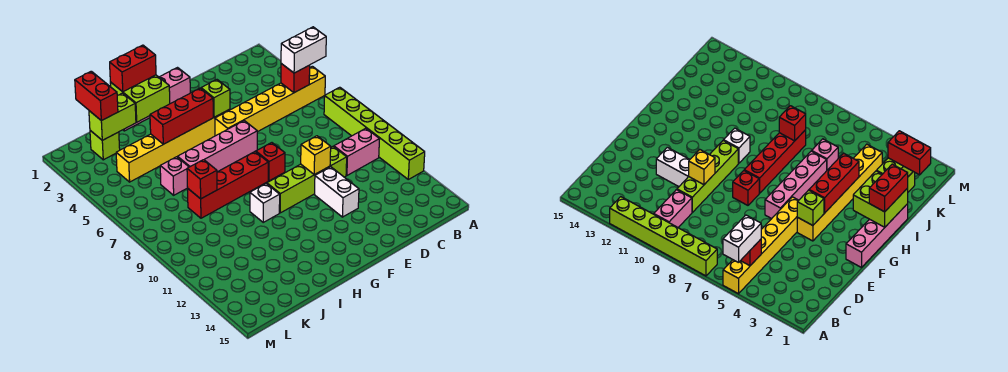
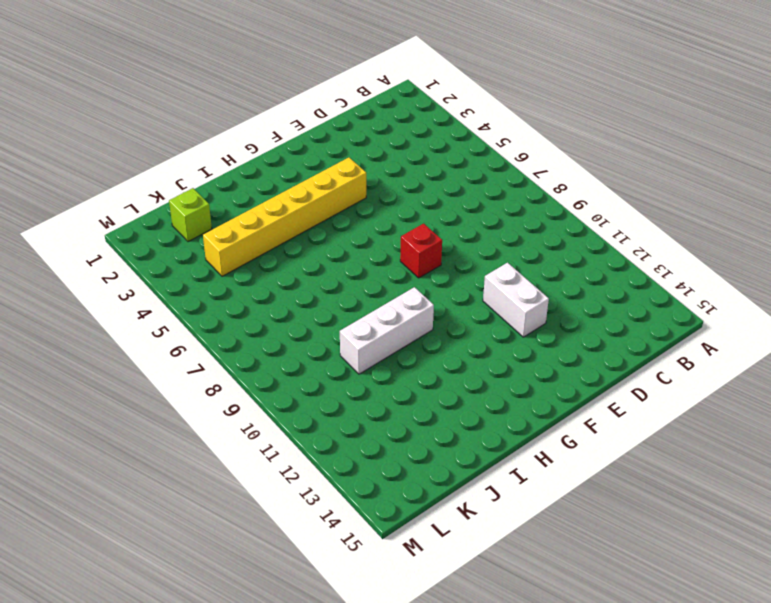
white brick H10:J10 level 1 -> white brick H10 level 1
none -> yellow brick A5:F5 level 1
none -> lime brick A7:A12 level 1
none -> pink brick B10:C10 level 1

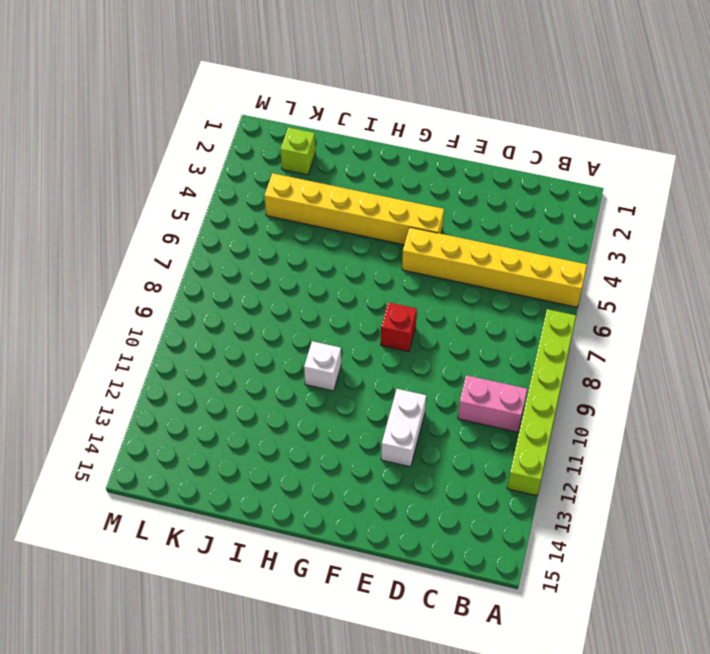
none -> lime brick D10:G10 level 1
none -> pink brick F1:I1 level 1
none -> pink brick F6:I6 level 1

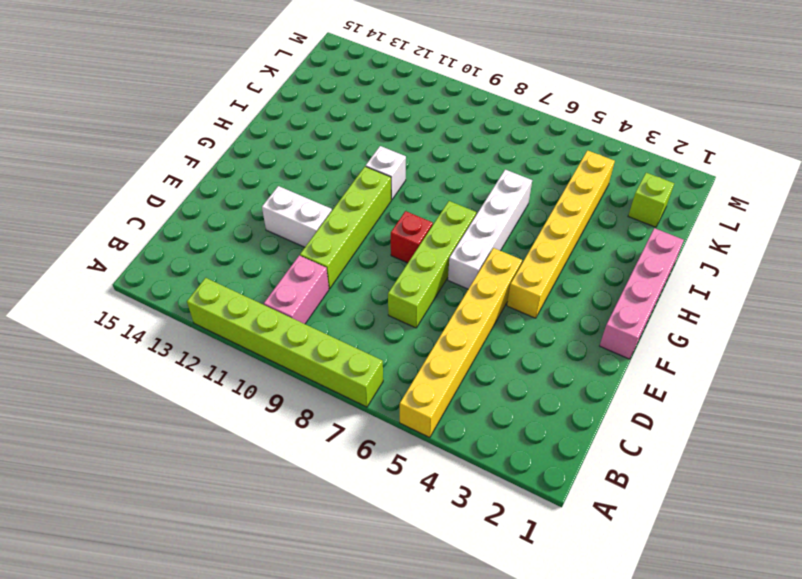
lime brick D7:G7 level 1 -> none
white brick F6:I6 level 1 -> pink brick F6:I6 level 1
none -> red brick G8:J8 level 1
none -> pink brick J6 level 1
none -> red brick B5 level 2

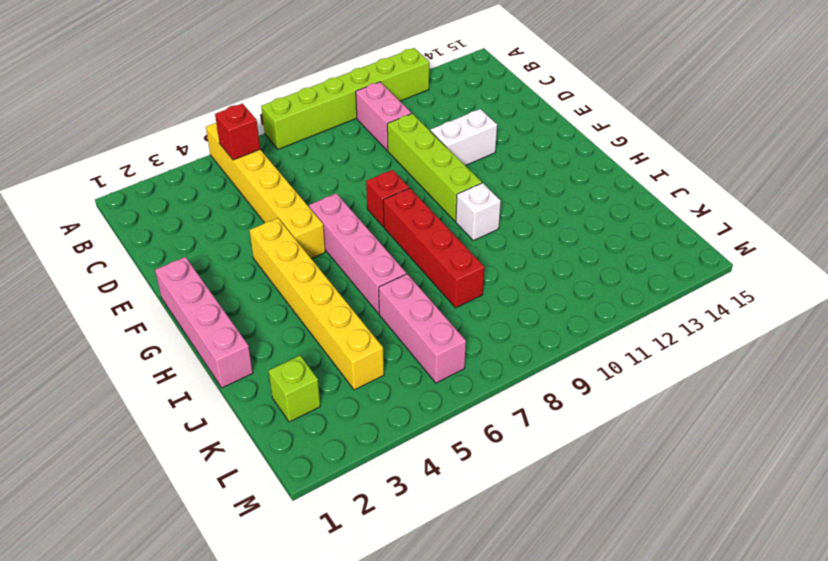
pink brick J6:L6 level 1 -> pink brick J6 level 1
none -> yellow brick E10 level 2
none -> lime brick F4 level 2
none -> red brick G4:I4 level 2

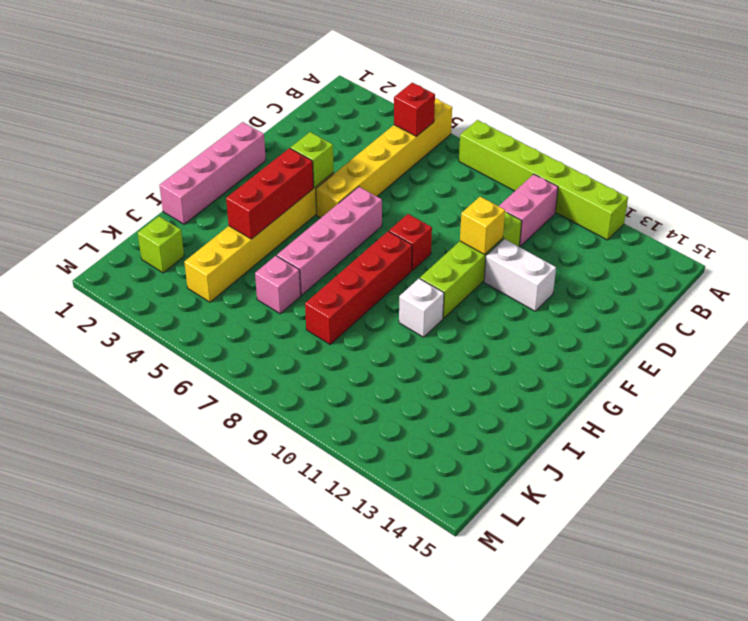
none -> lime brick H1:I2 level 2
none -> lime brick J2:K2 level 2
none -> red brick J8 level 2

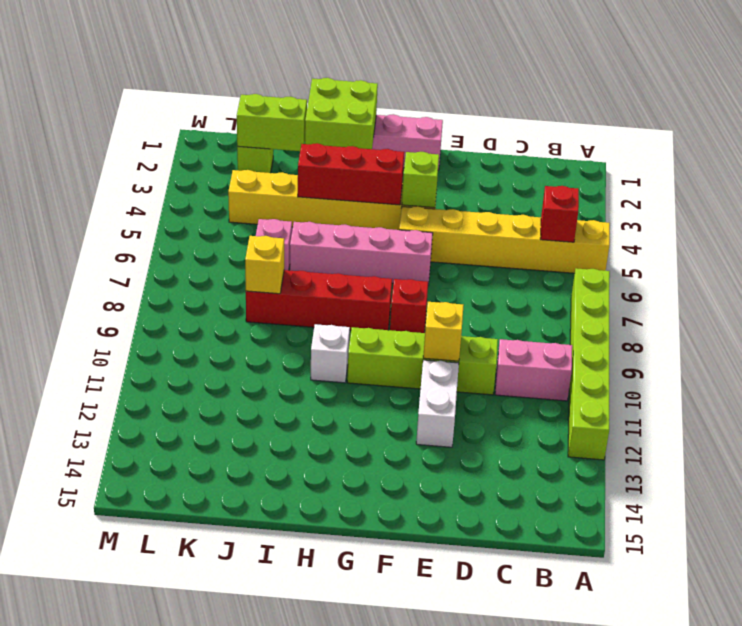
yellow brick J8 level 2 -> red brick J8 level 2
none -> white brick A5:B5 level 3
none -> red brick H1:I1 level 3
none -> red brick K1:K2 level 3

